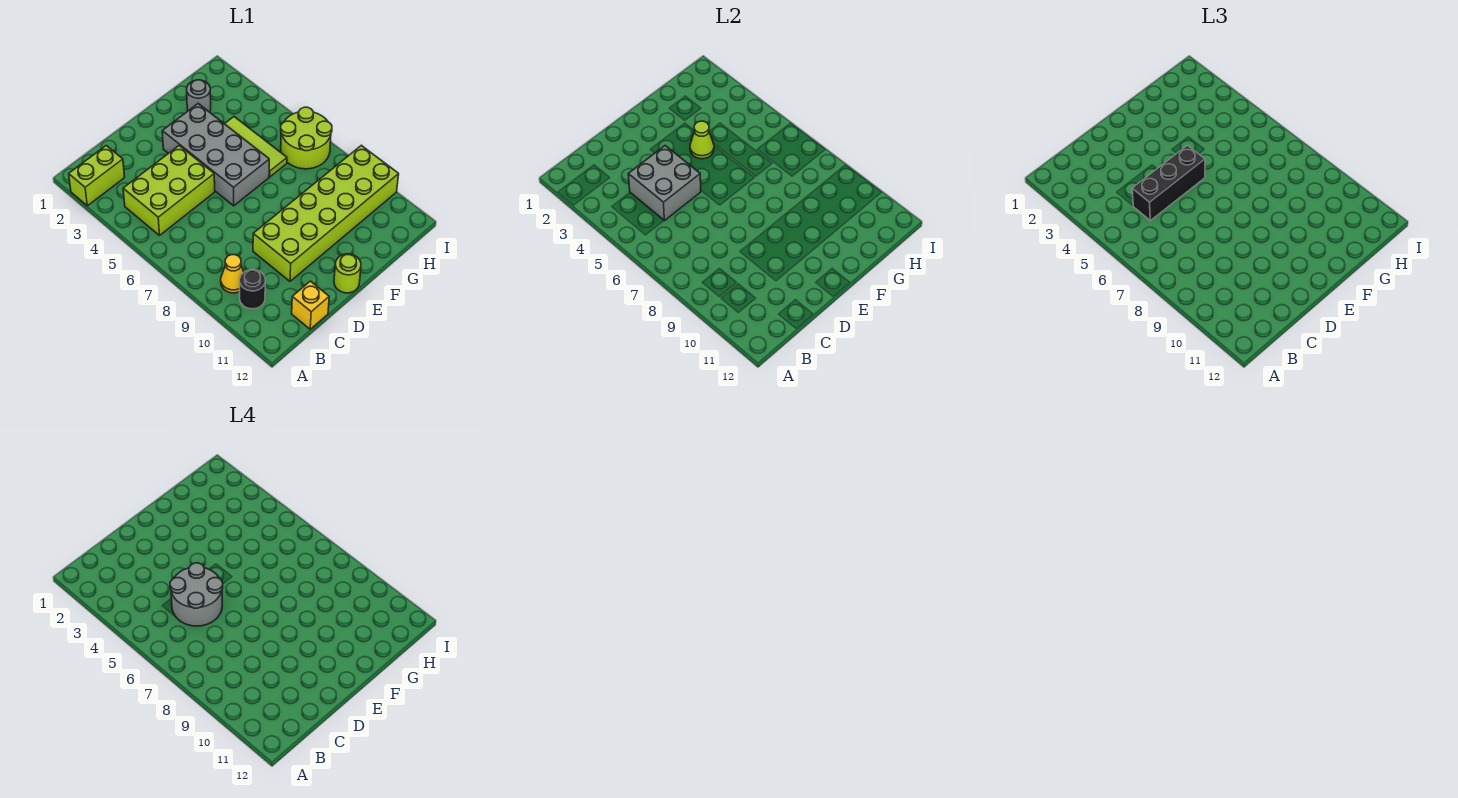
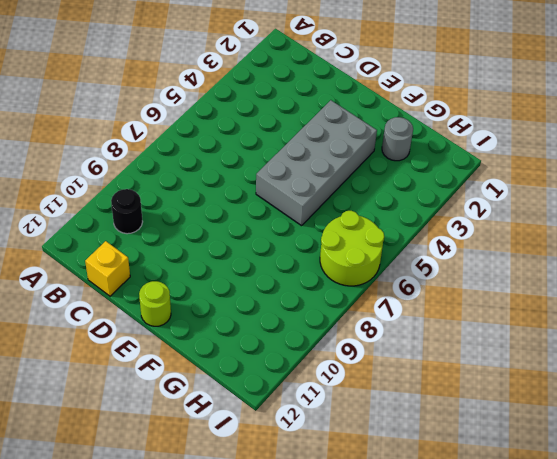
none -> lime brick A2:B2 level 1
none -> lime brick B4:D5 level 1
none -> yellow cone B9 level 1

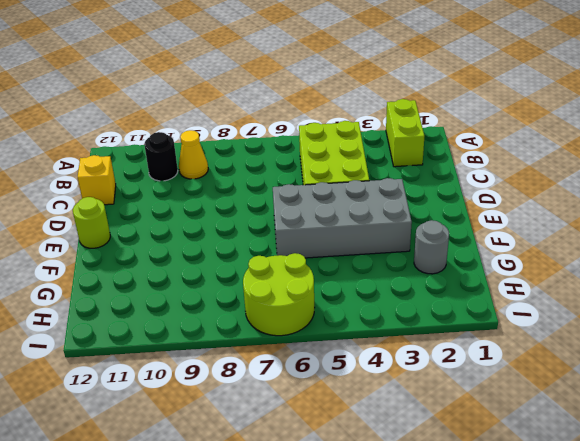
none -> lime brick D9:I10 level 1
none -> lime tile G4:G6 level 1
none -> grey brick C4:D5 level 2

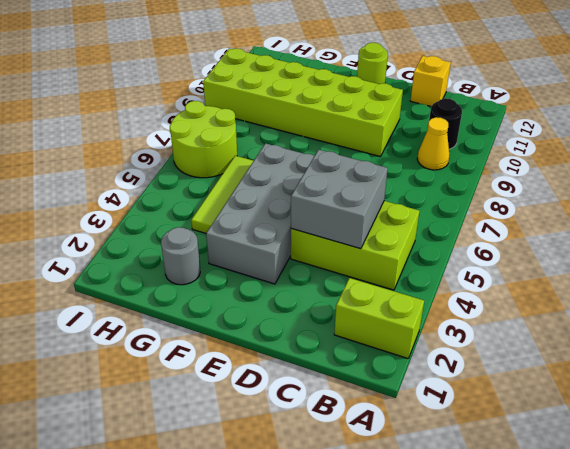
none -> lime cone F4 level 2
none -> black brick C5:E5 level 3
none -> grey round brick C5:D6 level 4

